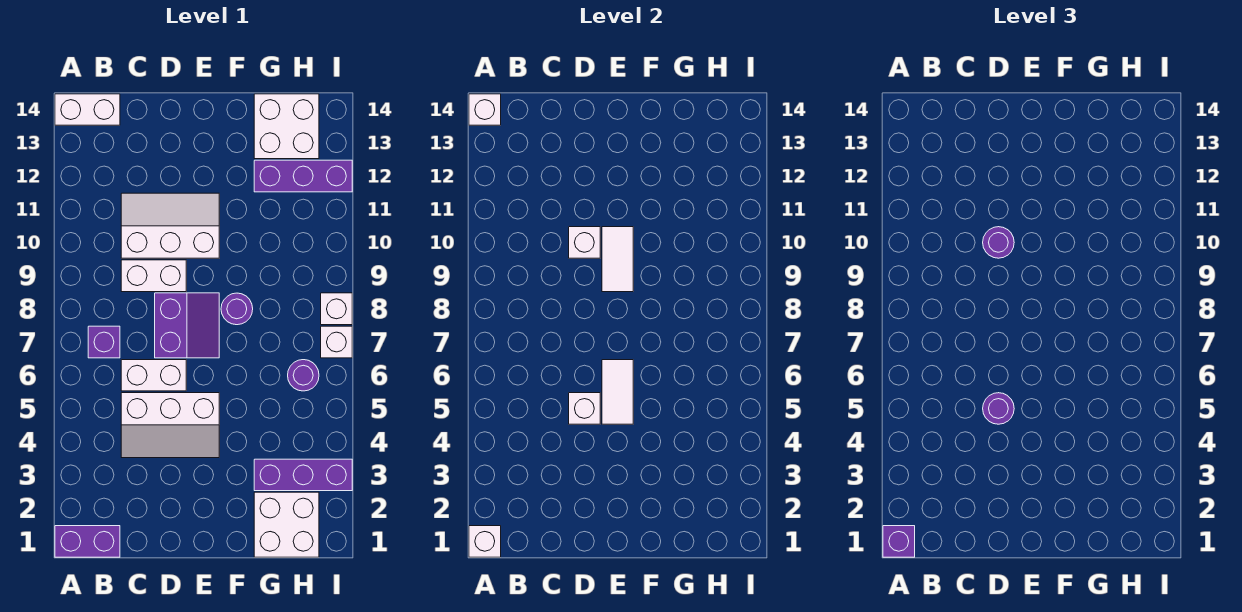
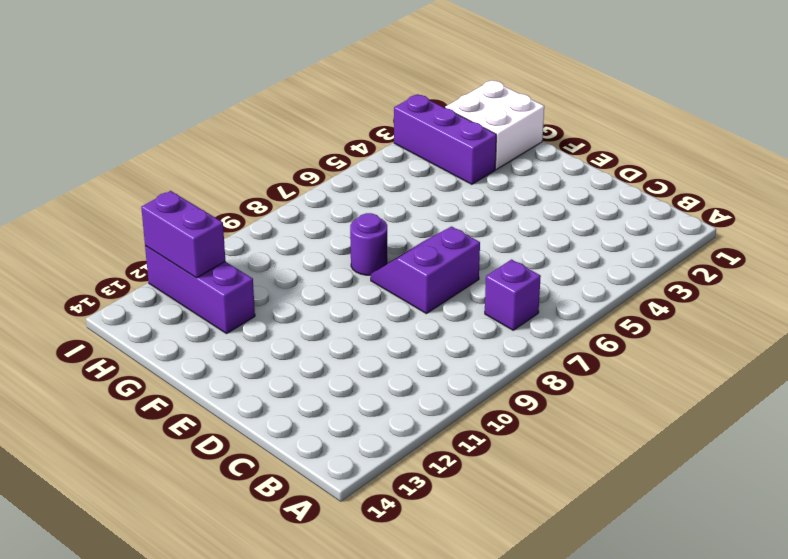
purple brick H12:I12 level 2 -> purple brick A1:B1 level 1
none -> white brick A14:B14 level 1
none -> white slope C4:E5 level 1 top 5
none -> white brick C6:D6 level 1

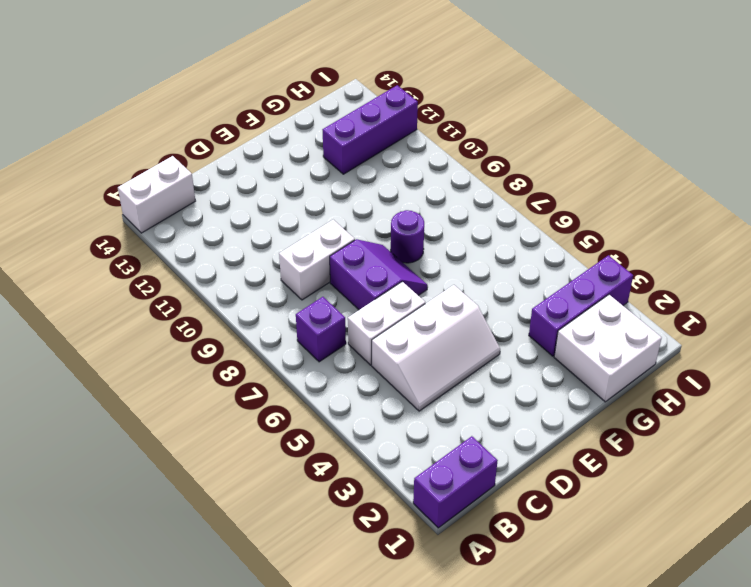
none -> white slope C10:E11 level 1 top 10
none -> white brick G13:H14 level 1
none -> purple round brick H6 level 1

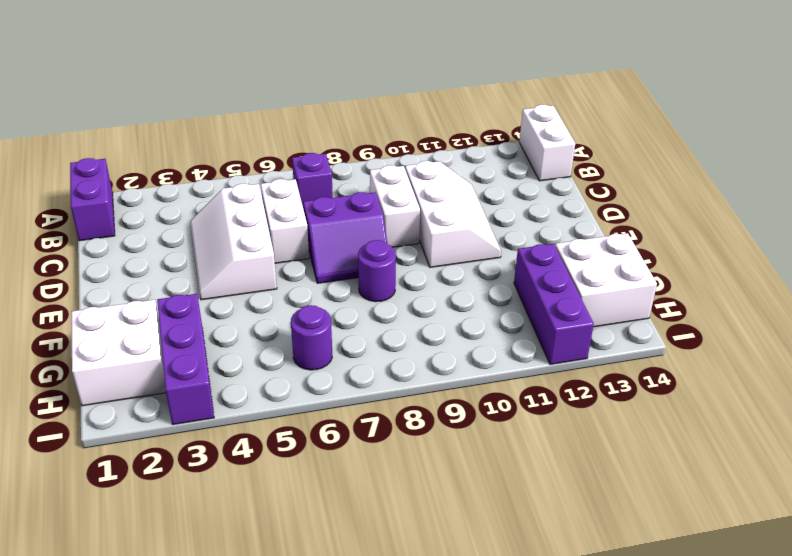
none -> white brick I7 level 1
none -> white brick I8 level 1
none -> white brick A1 level 2

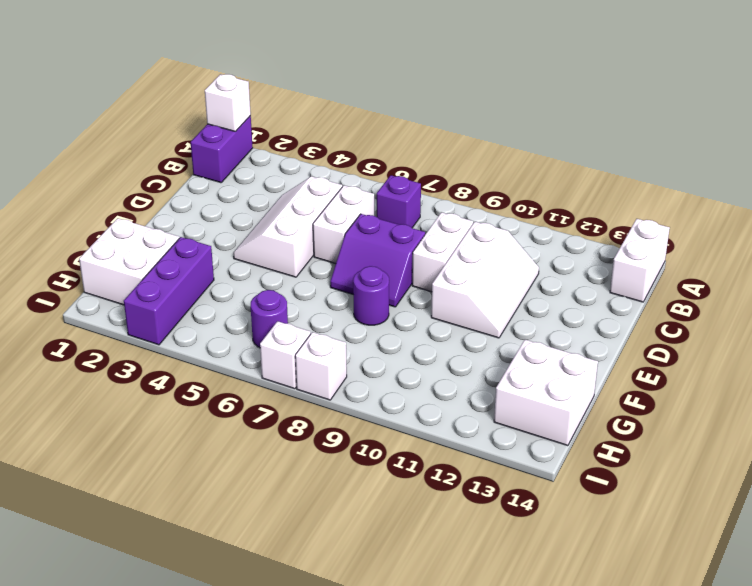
none -> purple brick G12:I12 level 1
none -> white brick A14 level 2
none -> white brick D5 level 2

